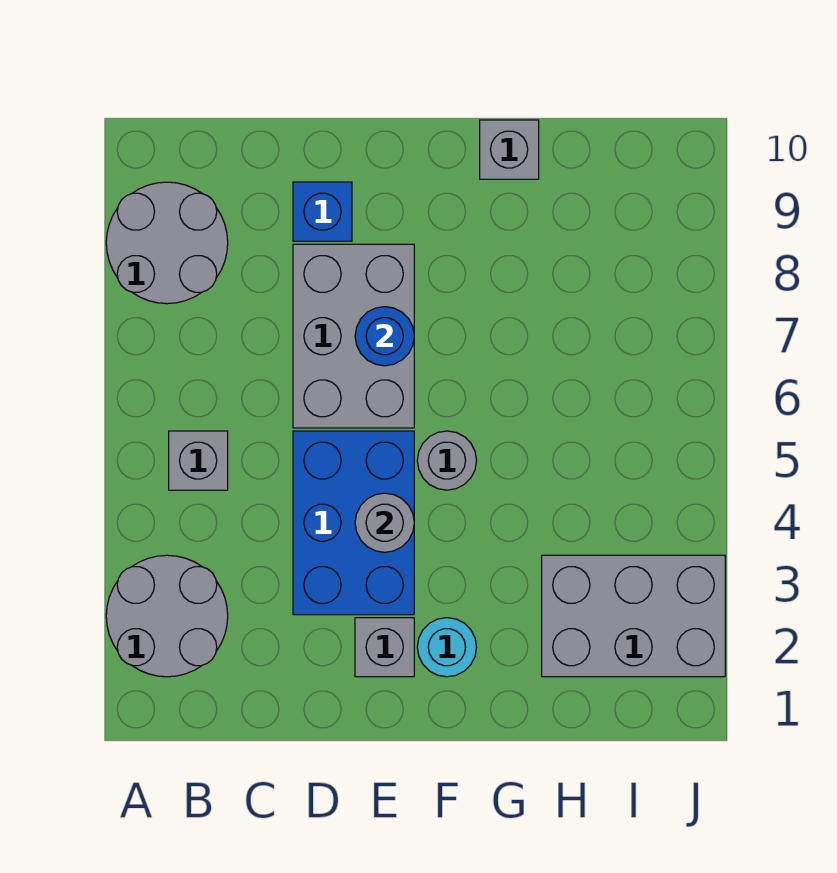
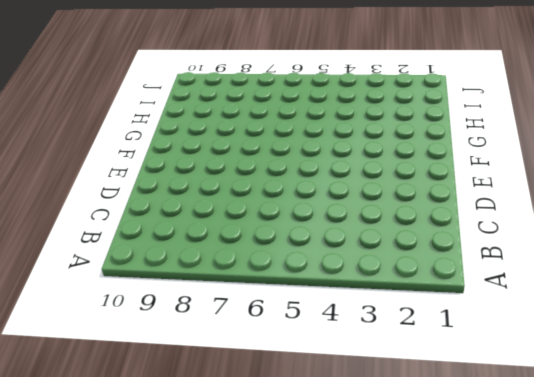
none -> grey round brick A2:B3 level 1
none -> grey round brick A8:B9 level 1
none -> grey brick B5 level 1

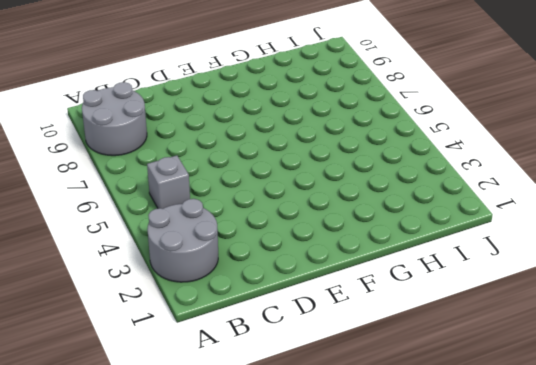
none -> blue brick D3:E5 level 1
none -> grey brick D6:E8 level 1
none -> blue brick D9 level 1

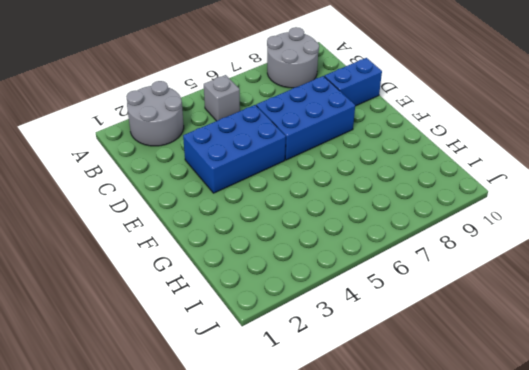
blue brick D6:E8 level 1 -> grey brick D6:E8 level 1
blue brick D9:D10 level 1 -> blue brick D9 level 1
none -> grey brick E2 level 1
none -> cyan round brick F2 level 1
none -> grey round brick F5 level 1

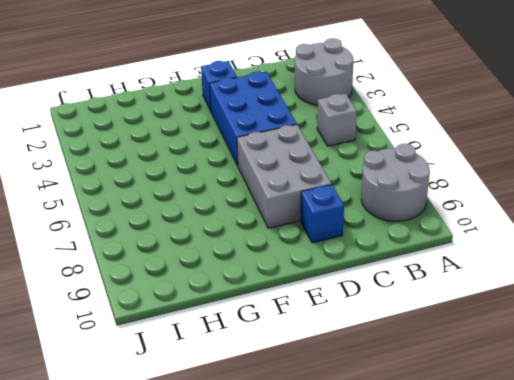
blue brick E2 level 1 -> grey brick E2 level 1
none -> cyan round brick F2 level 1
none -> grey round brick F5 level 1
none -> grey brick G10 level 1

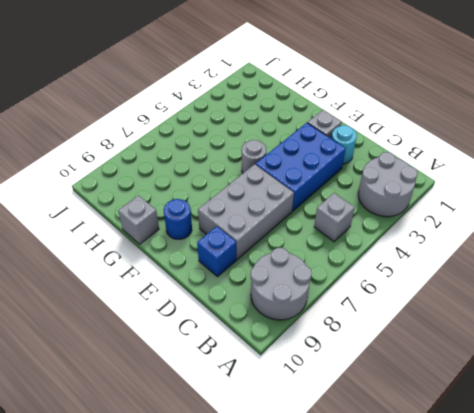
cyan round brick D2 level 1 -> cyan round brick F2 level 1
blue round brick F9 level 1 -> blue round brick E7 level 2
none -> grey brick H2:J3 level 1
none -> grey round brick E4 level 2

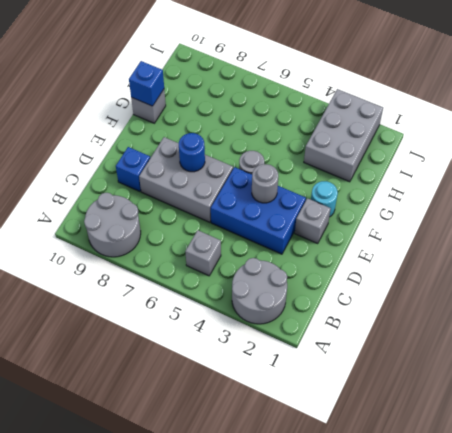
blue brick G10 level 2 -> none

